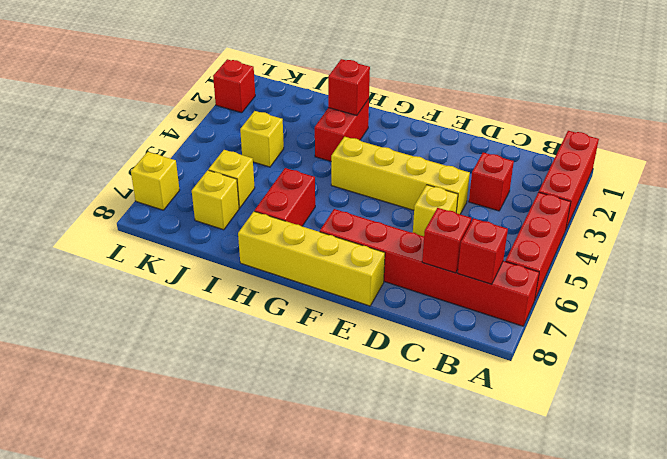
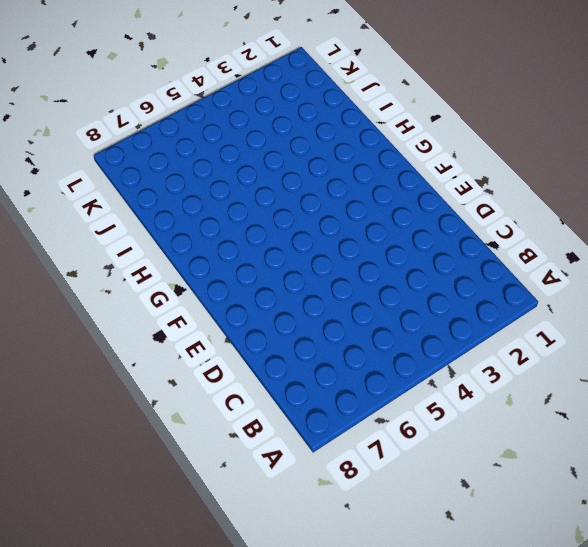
none -> red brick A1:A3 level 1
none -> red brick A4:A6 level 1
none -> red brick A7:F7 level 1

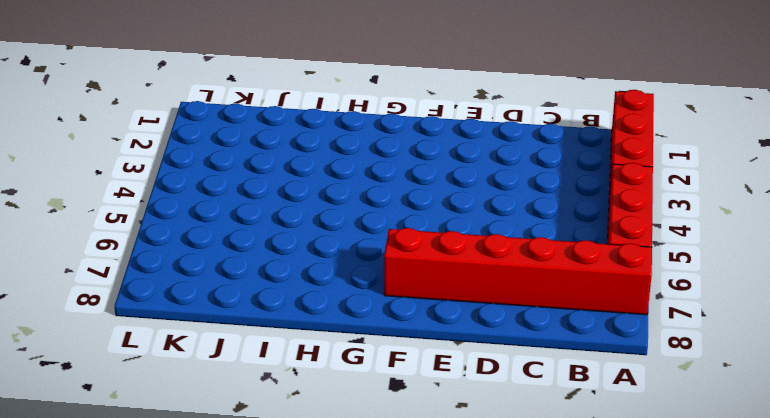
none -> red brick C3 level 1
none -> yellow brick D4:G4 level 1
none -> yellow brick D5 level 1

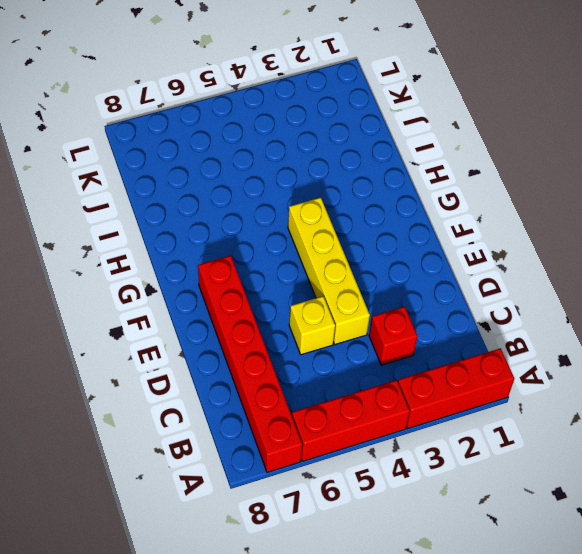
none -> yellow brick E8:H8 level 1
none -> red brick H2:H3 level 1
none -> red brick H6:H7 level 1

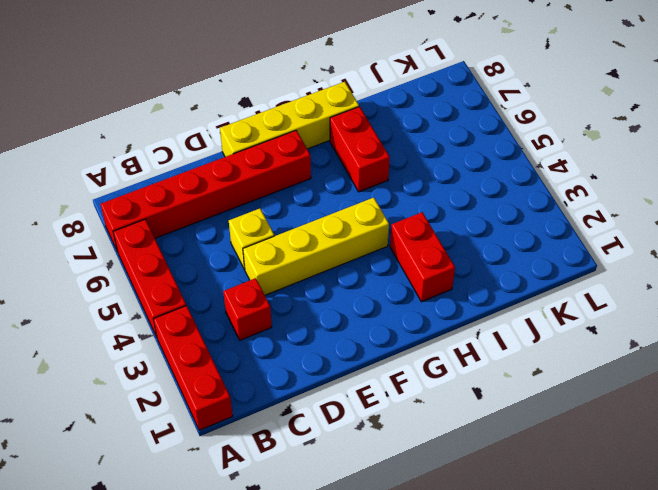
none -> yellow brick J4 level 1
none -> yellow brick J6 level 1
none -> yellow brick J7 level 1

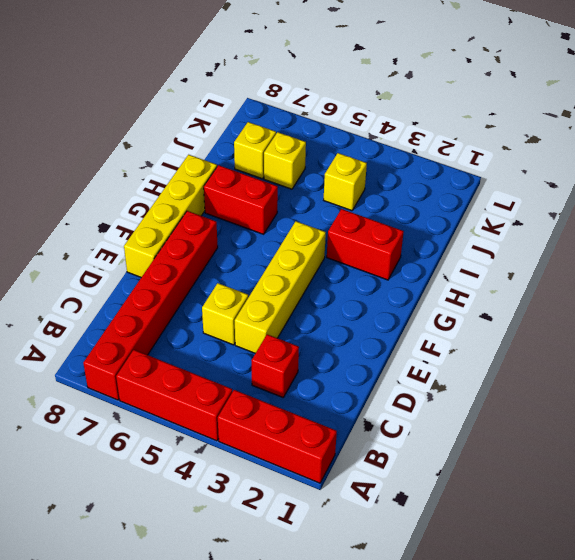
none -> red brick L2 level 1
none -> yellow brick L7 level 1
none -> red brick B7 level 2

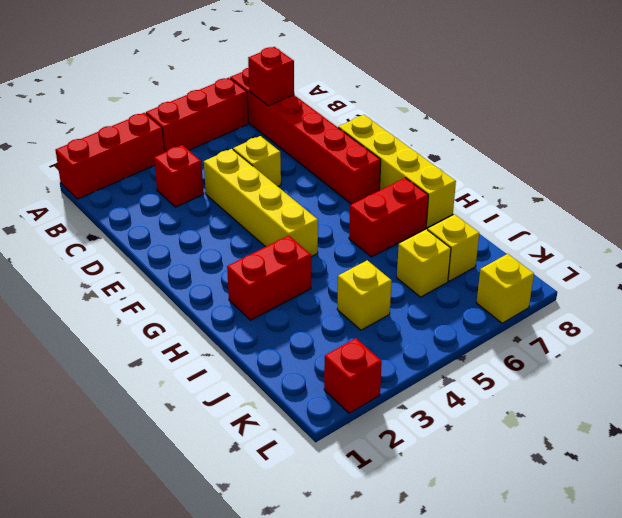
none -> red brick C7 level 2
none -> red brick H2 level 2

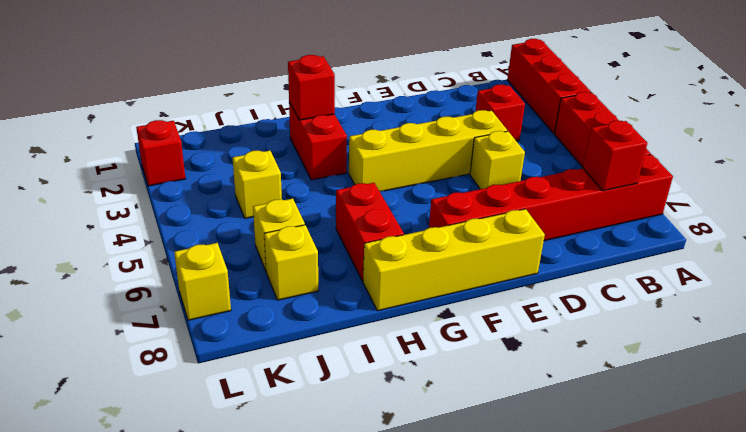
none -> red brick C7 level 2

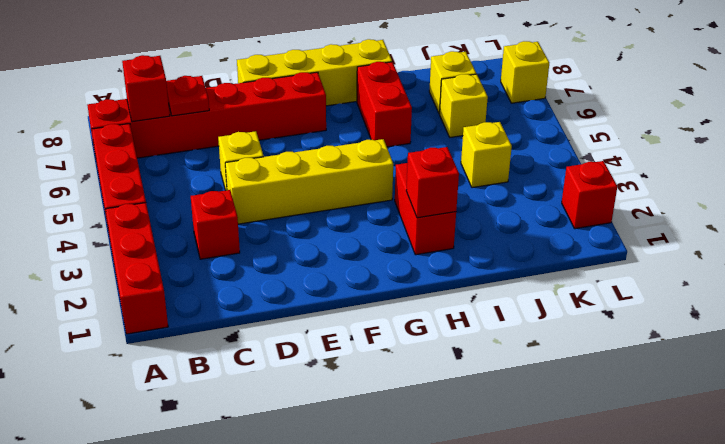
red plate C7 level 2 -> red brick C7 level 2

